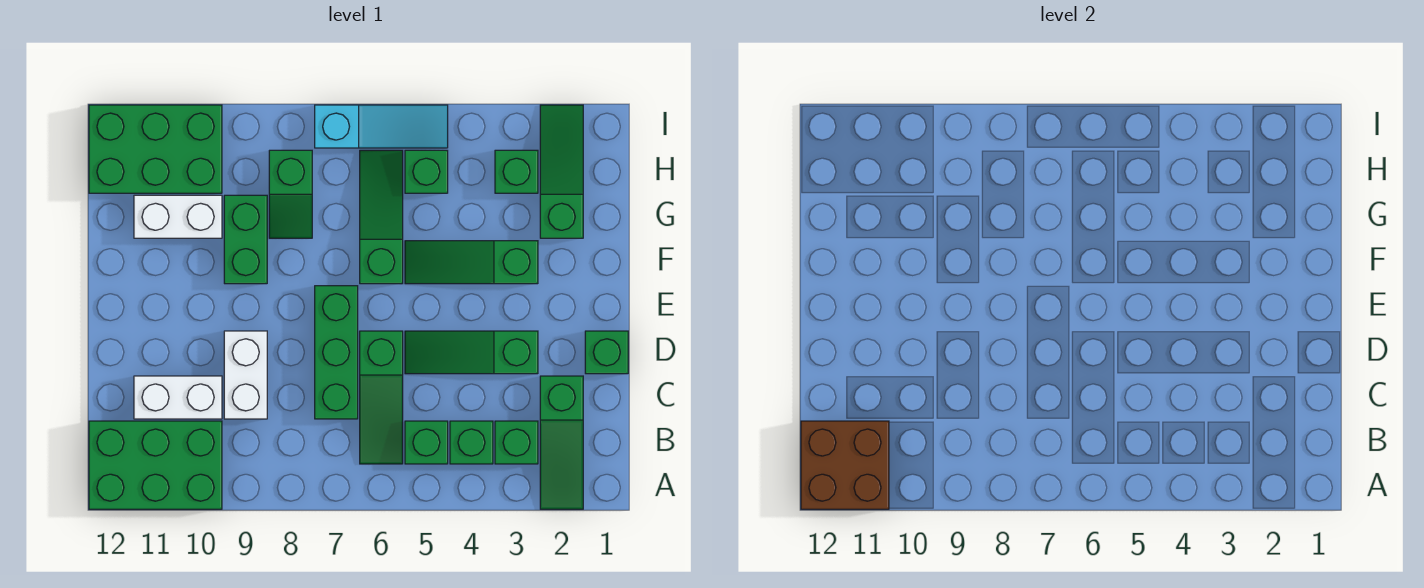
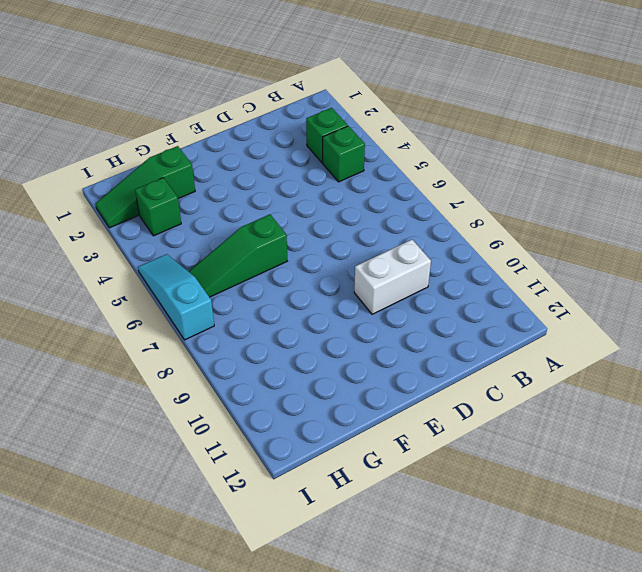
none -> green slope A2:C2 level 1 top C
none -> green brick A10:B12 level 1
none -> green brick B5 level 1

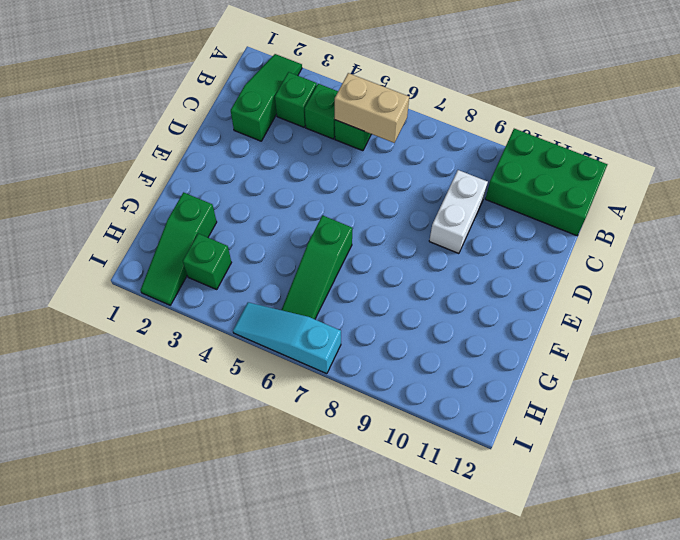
tan brick B5:B6 level 2 -> none
none -> green slope B6:D6 level 1 top D
none -> green brick C7:E7 level 1
none -> white brick C10:C11 level 1

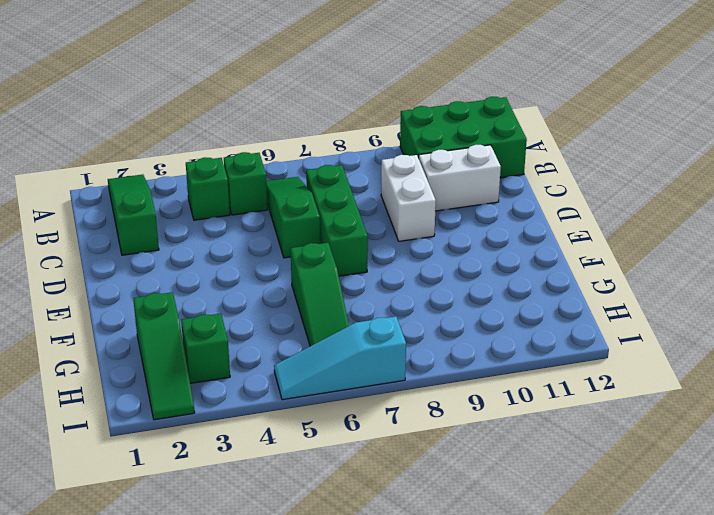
none -> green brick B3 level 1
none -> green brick D1 level 1
none -> green slope D3:D5 level 1 top 3

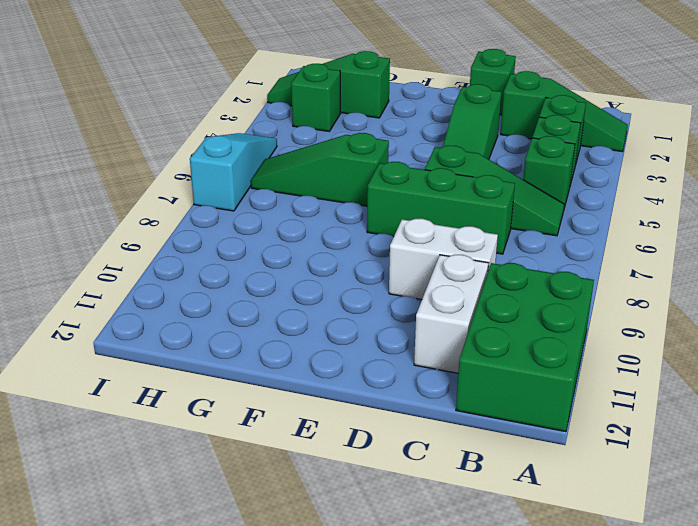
none -> green slope F3:F5 level 1 top 3
none -> green brick F9:G9 level 1
none -> green slope G8:H8 level 1 top H

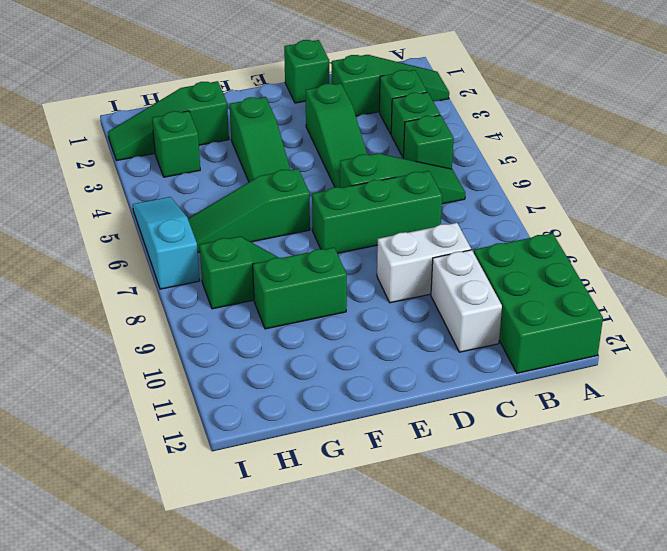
none -> white brick G10:G11 level 1
none -> green brick H5 level 1
none -> green brick H10:I12 level 1

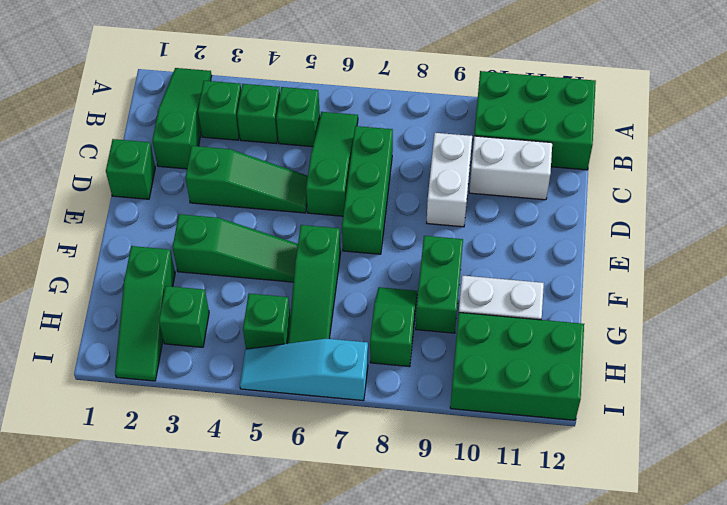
none -> brown brick A11:B12 level 2

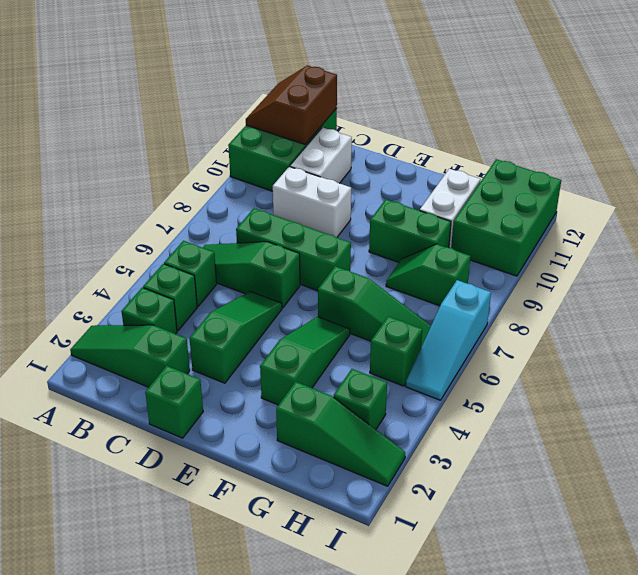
brown slope A11:B12 level 2 top B -> brown brick A11:B12 level 2

